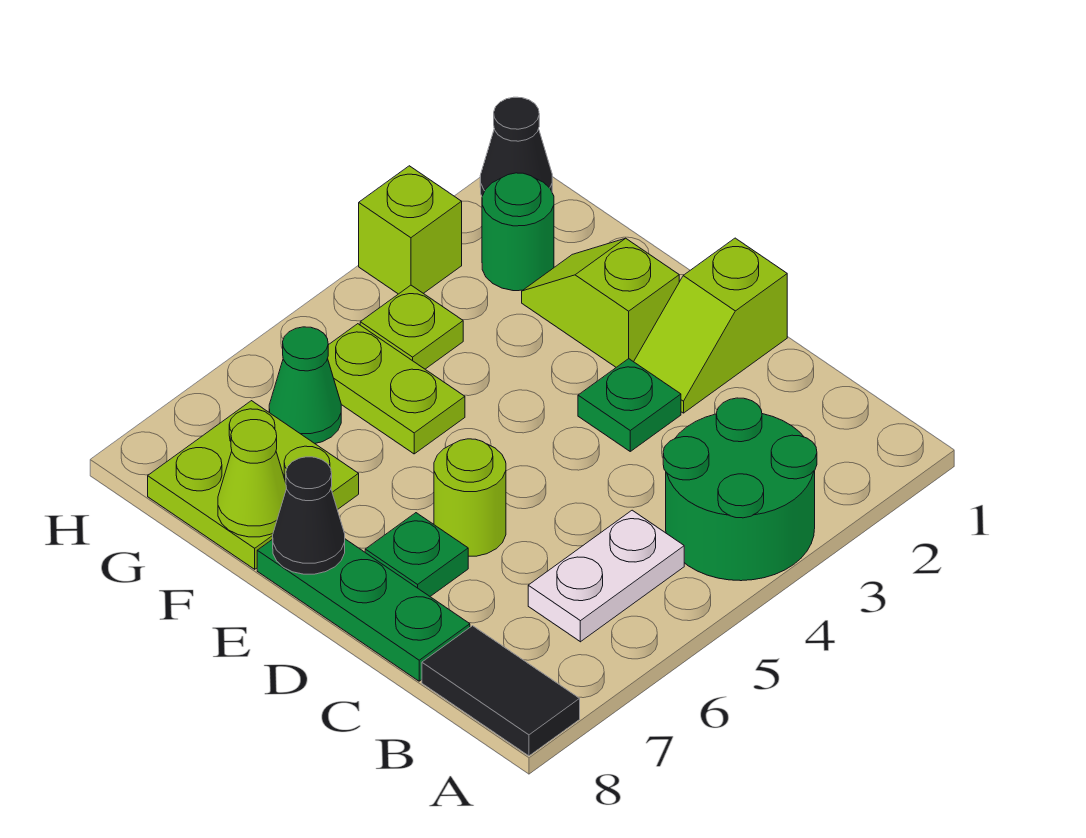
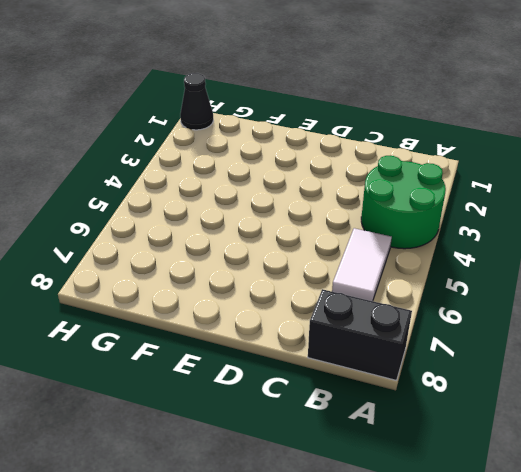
black brick A8:B8 level 1 -> black tile A8:B8 level 1
white tile B5:B6 level 1 -> white plate B5:B6 level 1
none -> green plate C8:E8 level 1
none -> lime slope D1:D2 level 1 top 1
none -> green plate D3 level 1

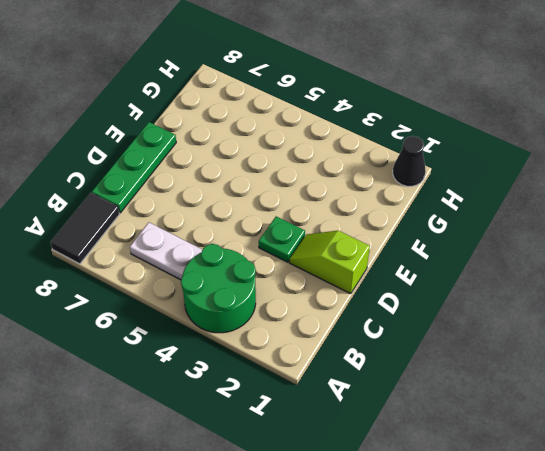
none -> lime round brick D6 level 1
none -> green plate D7 level 1
none -> lime slope E2:F2 level 1 top E

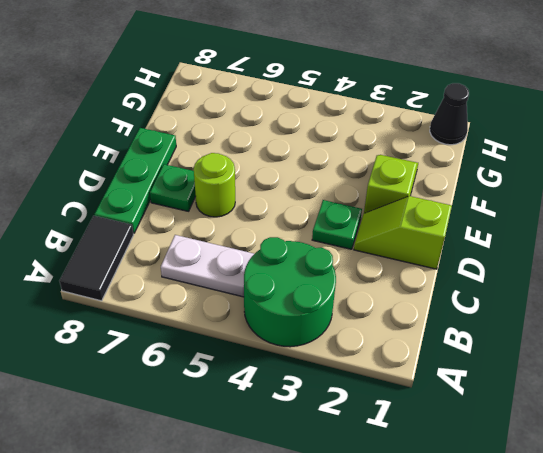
none -> lime plate F5:G5 level 1
none -> lime plate F7:G8 level 1
none -> green round brick G2 level 1

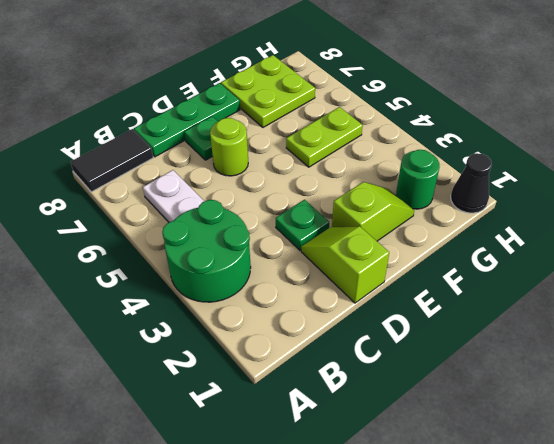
none -> lime plate G4 level 1
none -> green cone G6 level 1
none -> lime brick H3 level 1

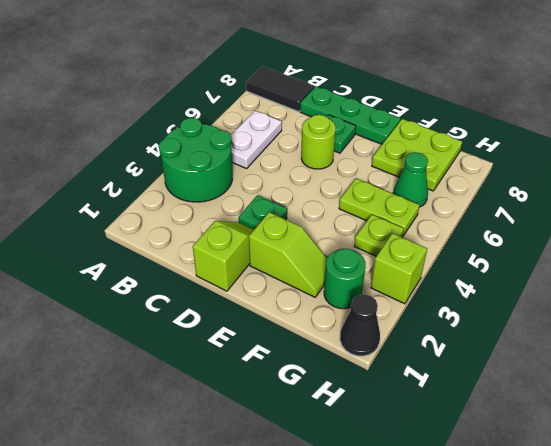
none -> black cone E8 level 2
none -> lime cone F8 level 2

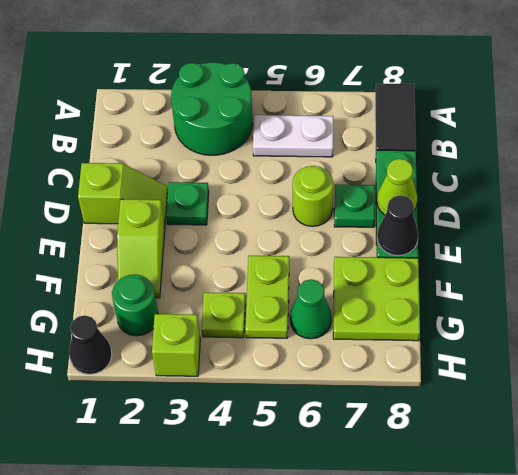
lime cone D8 level 2 -> lime cone F8 level 2

